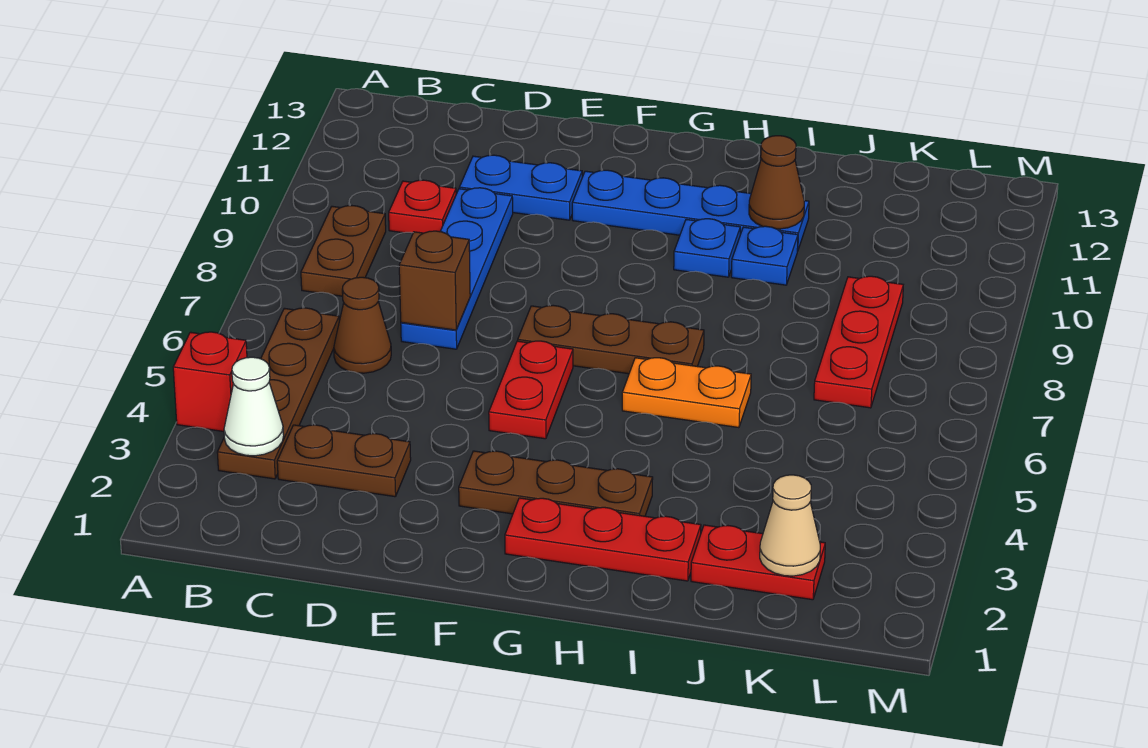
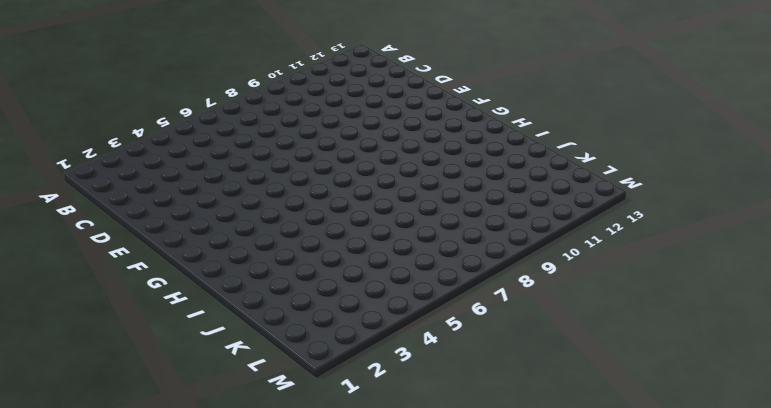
none -> red brick A4 level 1
none -> brown plate B3:B6 level 1
none -> brown plate B8:B9 level 1

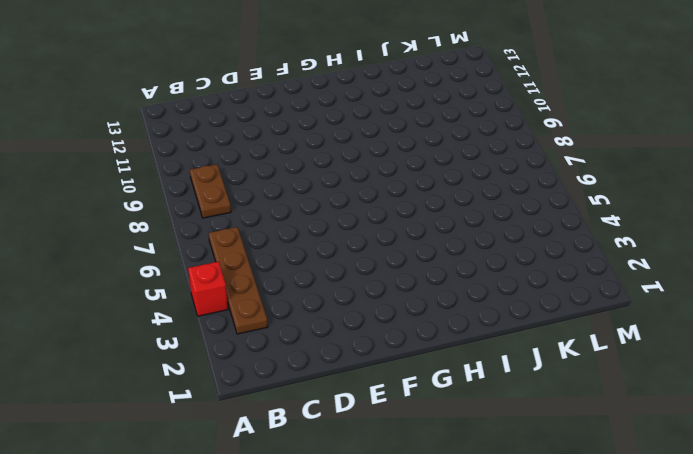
none -> brown plate C3:D3 level 1
none -> brown cone C6 level 1
none -> red plate C10 level 1

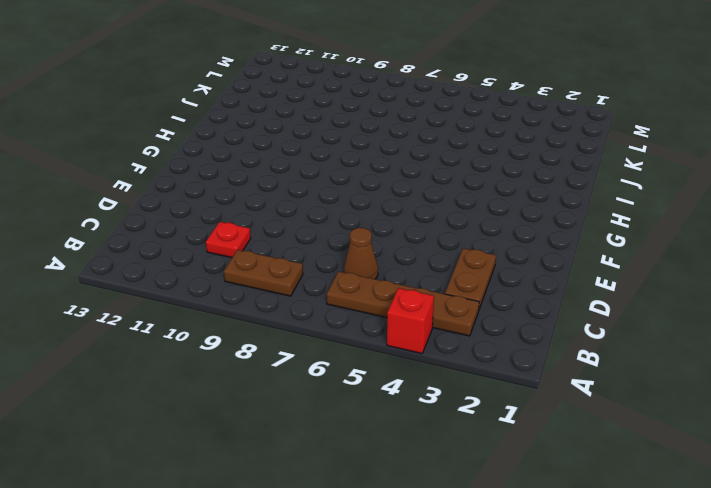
none -> blue plate D7:D10 level 1
none -> blue plate D11:E11 level 1
none -> brown plate F3:H3 level 1

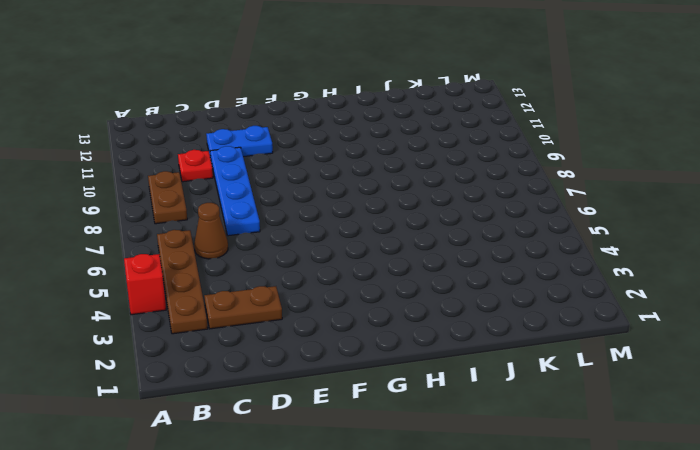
none -> brown plate F3:H3 level 1
none -> red plate F5:F6 level 1
none -> brown plate F7:H7 level 1

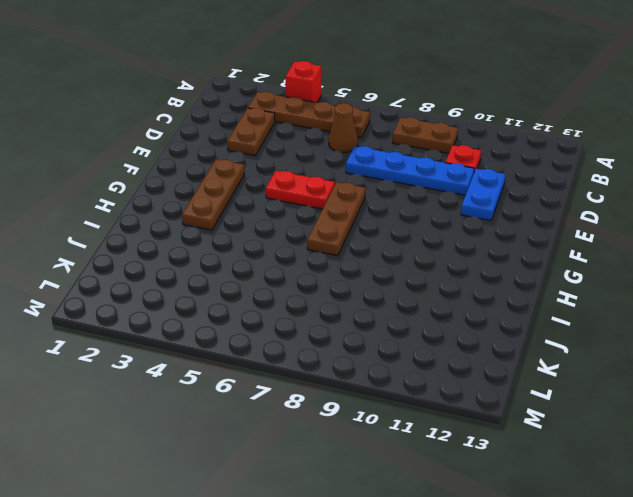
none -> blue plate F11:I11 level 1
none -> red plate G2:I2 level 1
none -> orange plate H6:I6 level 1

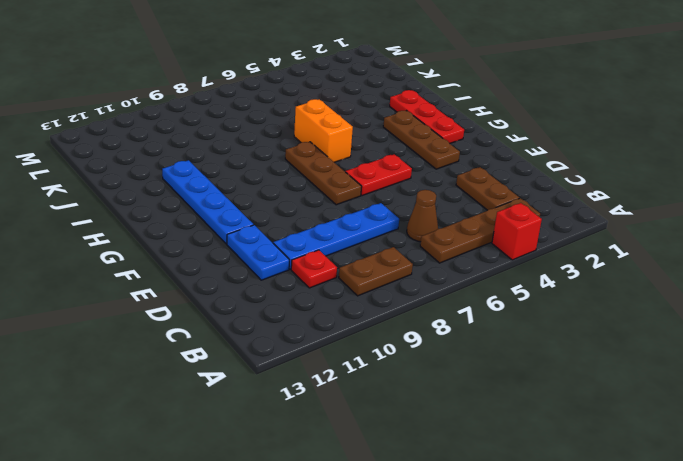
orange brick H6:I6 level 1 -> orange plate H6:I6 level 1
none -> blue plate H10 level 1
none -> blue plate I10 level 1
none -> red plate J2:K2 level 1

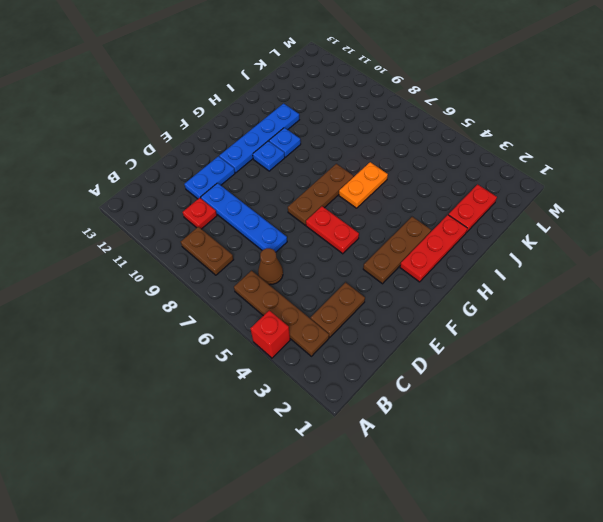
blue plate G10 level 1 -> blue plate I10 level 1
none -> red plate K7:K9 level 1
none -> white cone B3 level 2
none -> brown brick D7 level 2

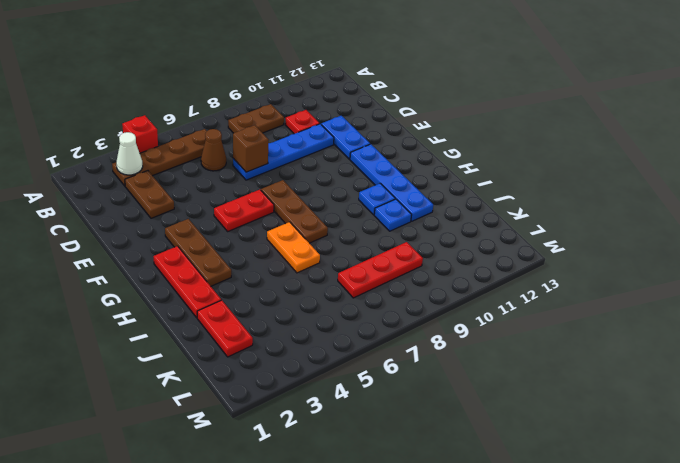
none -> brown cone I11 level 2
none -> tan cone K2 level 2

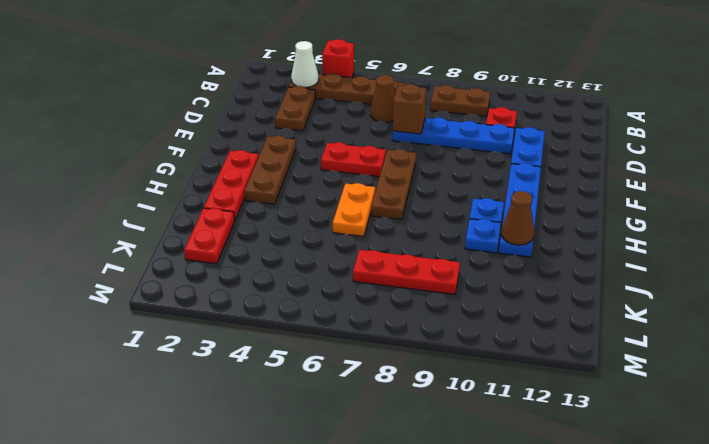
none -> tan cone K2 level 2

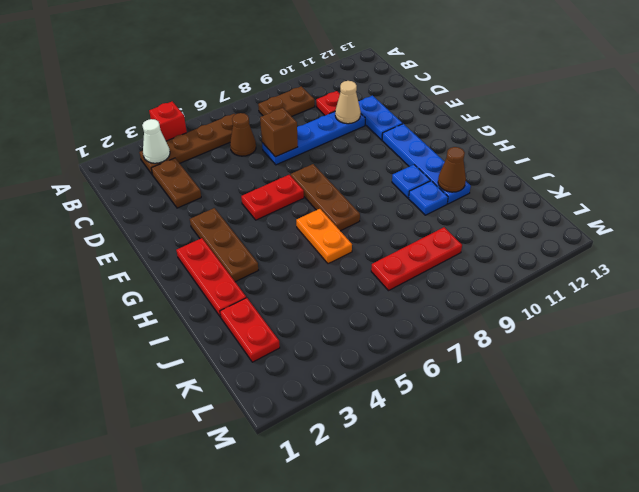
tan cone D10 level 2 -> tan cone K2 level 2

